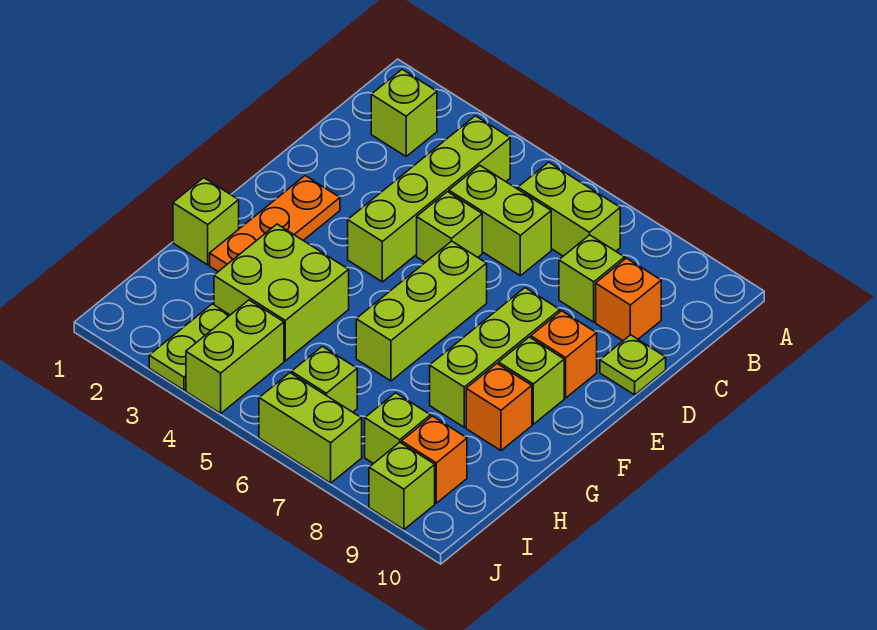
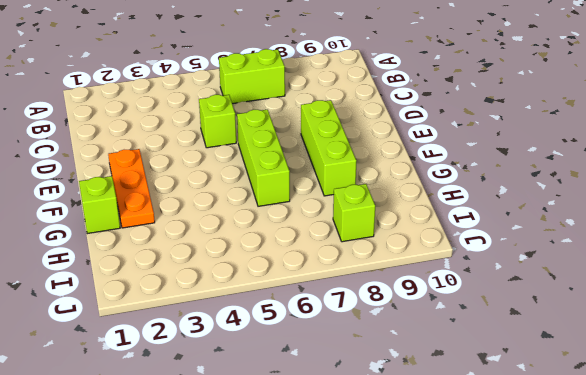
none -> lime brick B2 level 1
none -> lime brick B4:E4 level 1
none -> lime brick C5:C6 level 1

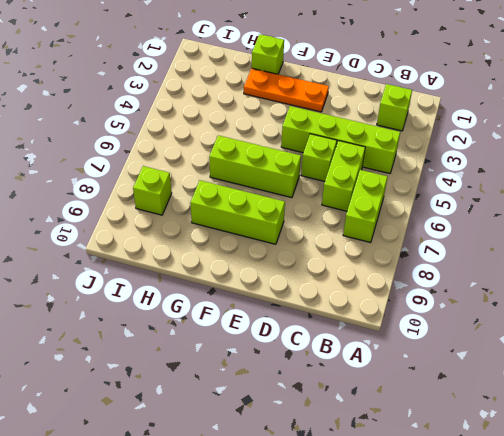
none -> lime brick C8 level 1
none -> orange brick C9 level 1
none -> lime plate D10 level 1

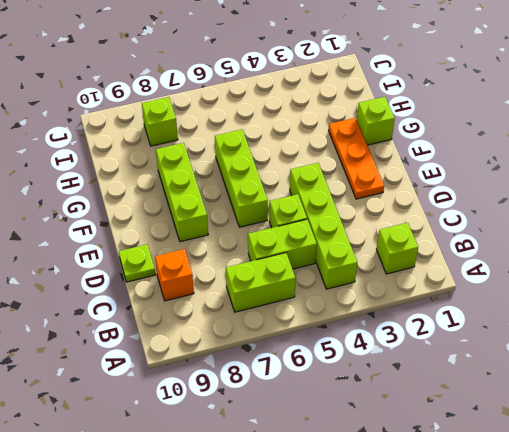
none -> lime brick C8 level 1
none -> orange brick E9 level 1
none -> lime brick F9 level 1

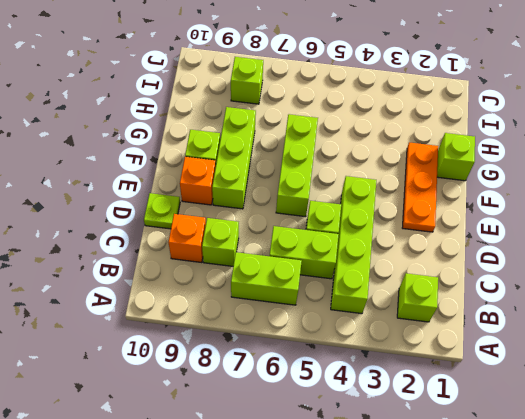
none -> lime brick G3:H4 level 1
none -> orange brick G9 level 1
none -> lime plate I3:J3 level 1

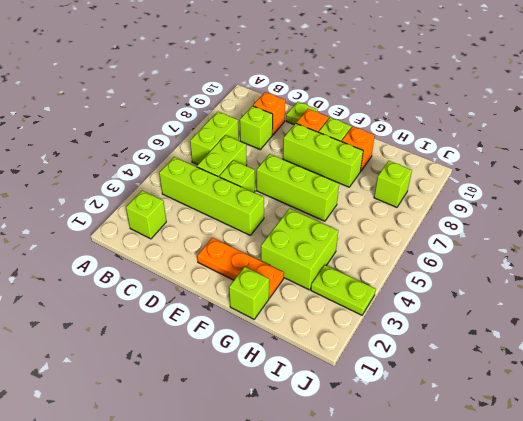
none -> lime brick I4:J4 level 1
none -> lime brick I6 level 1
none -> orange brick I9 level 1

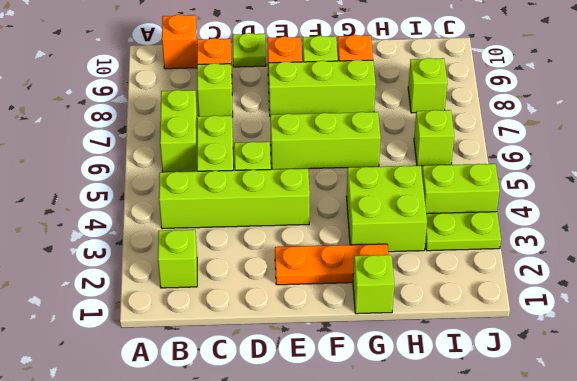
orange brick B10 level 1 -> orange brick I9 level 1
none -> lime brick J6:J7 level 1
none -> lime brick J9 level 1

